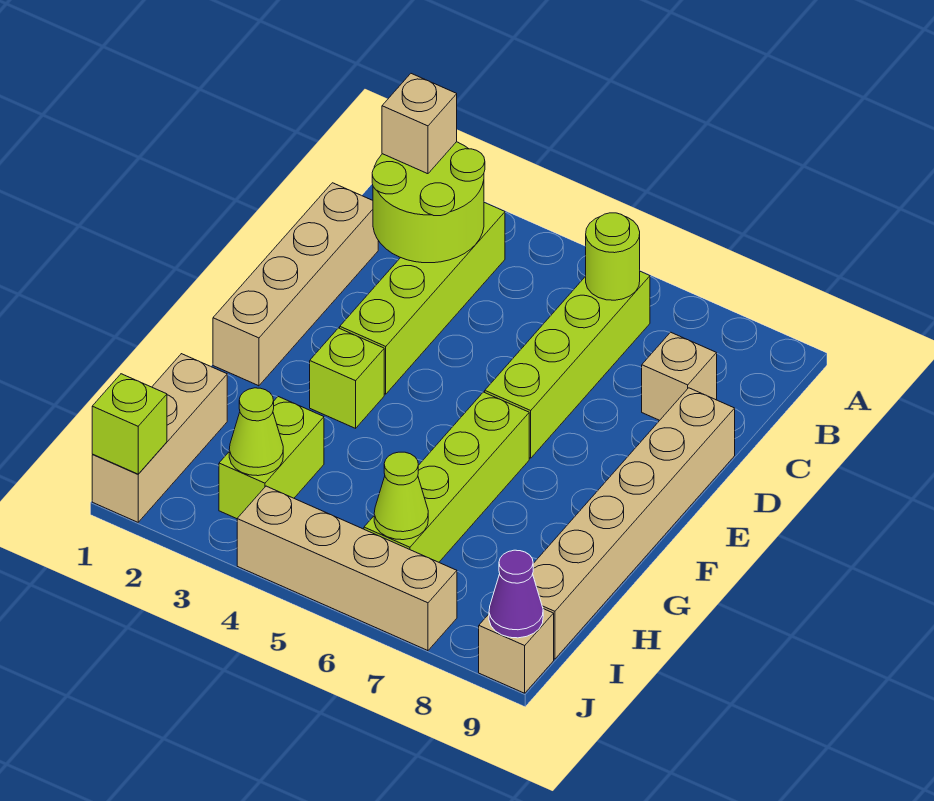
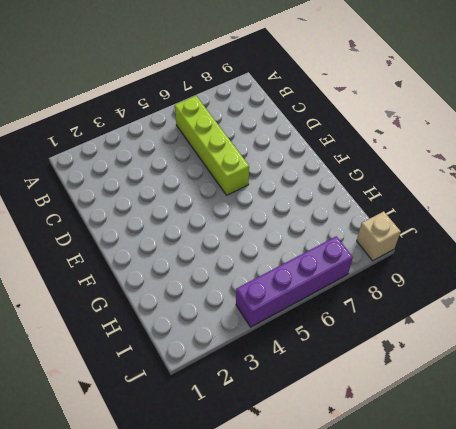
purple brick J4:J7 level 1 -> tan brick J4:J7 level 1
none -> lime brick B3:E3 level 1
none -> tan brick C1:F1 level 1
none -> tan brick C8 level 1

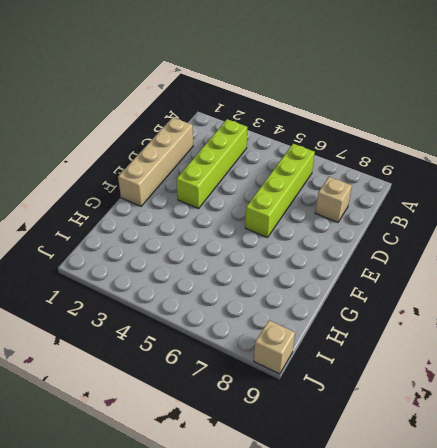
none -> tan brick D9:I9 level 1
none -> lime brick F3 level 1
none -> lime brick F6:I6 level 1

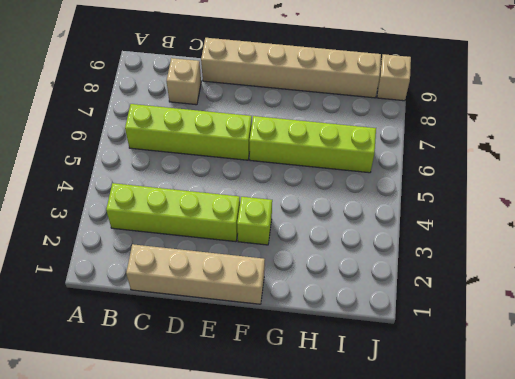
none -> tan brick H1:J1 level 1
none -> lime brick H3:I3 level 1
none -> tan brick J4:J7 level 1

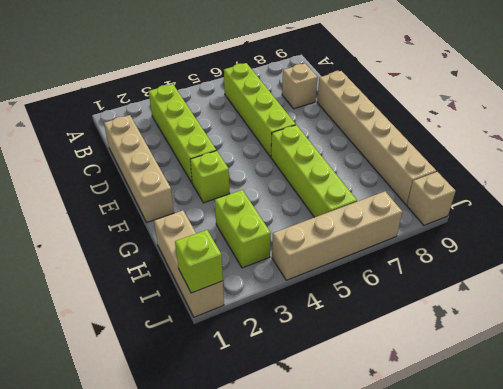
none -> lime round brick B2:C3 level 2
none -> lime round brick B6 level 2
none -> lime cone I3 level 2

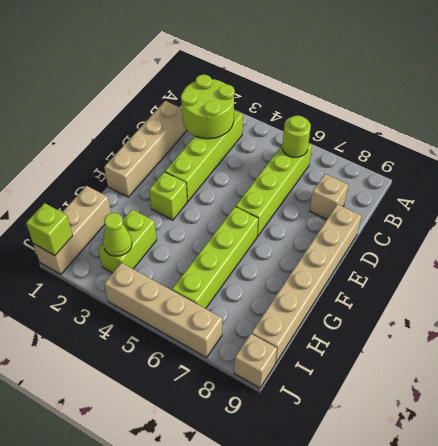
none -> lime cone I6 level 2
none -> purple cone J9 level 2
none -> tan brick B2 level 3

